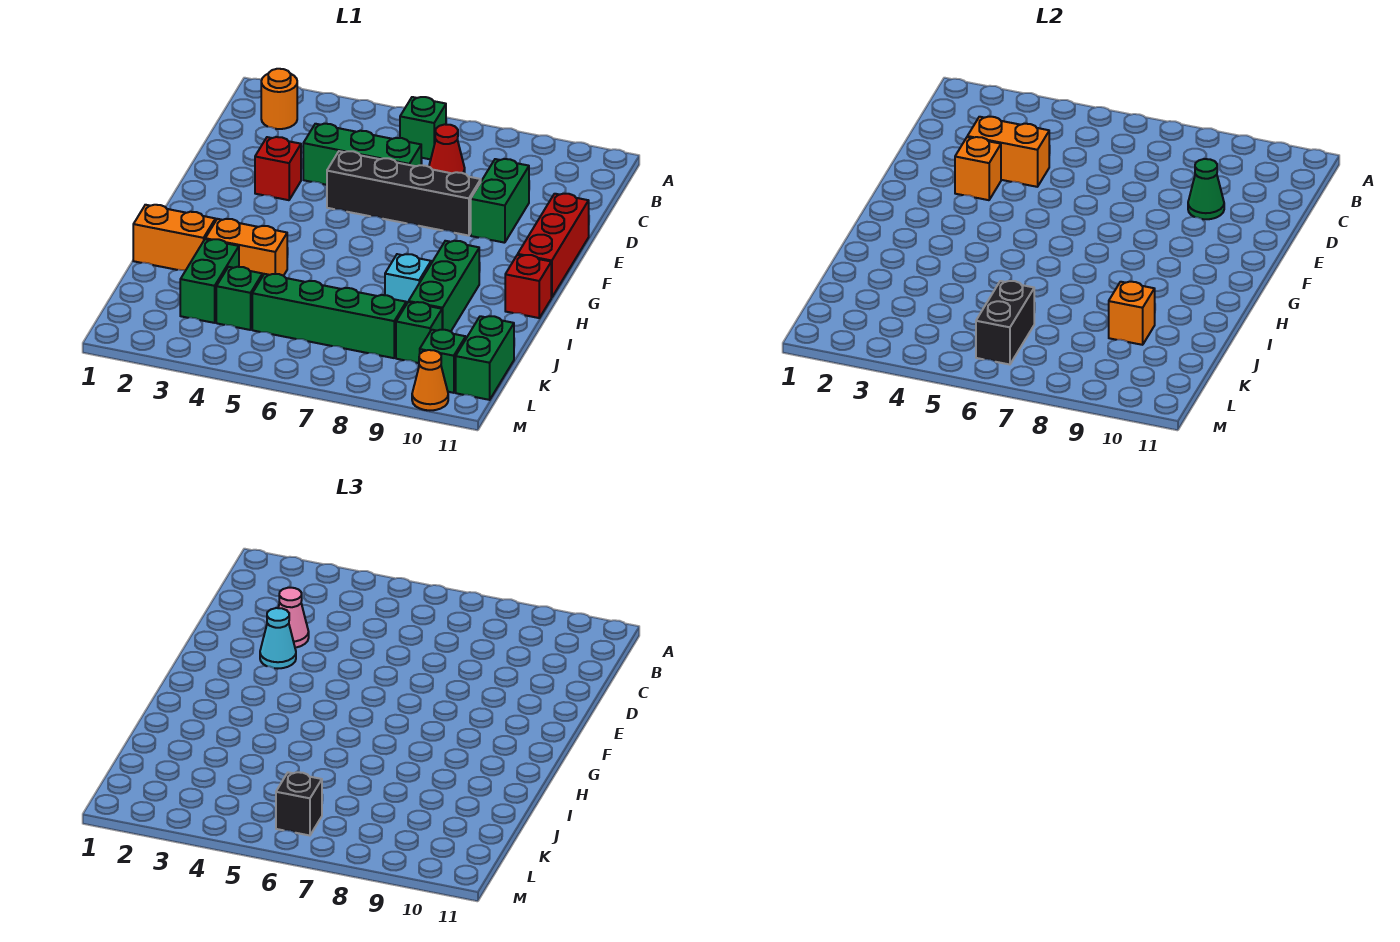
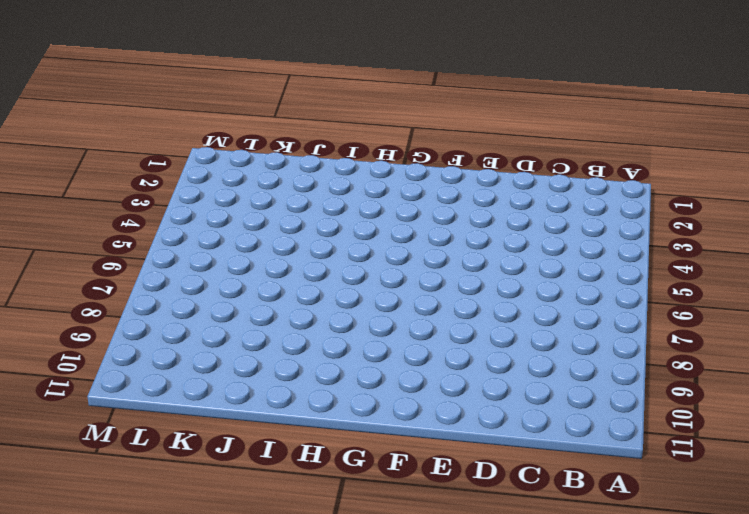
none -> orange round brick B2 level 1
none -> green brick B6 level 1
none -> red cone C7 level 1

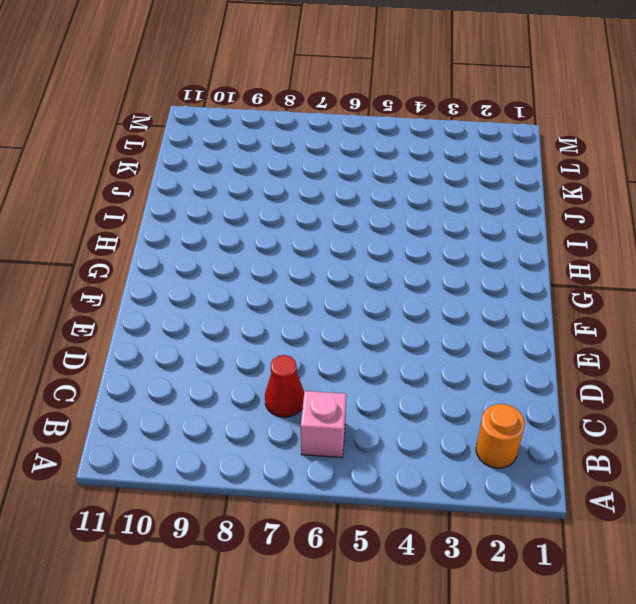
pink brick B6 level 1 -> green brick B6 level 1
none -> green brick D4:D6 level 1
none -> green brick D9:E9 level 1
none -> red brick E3 level 1

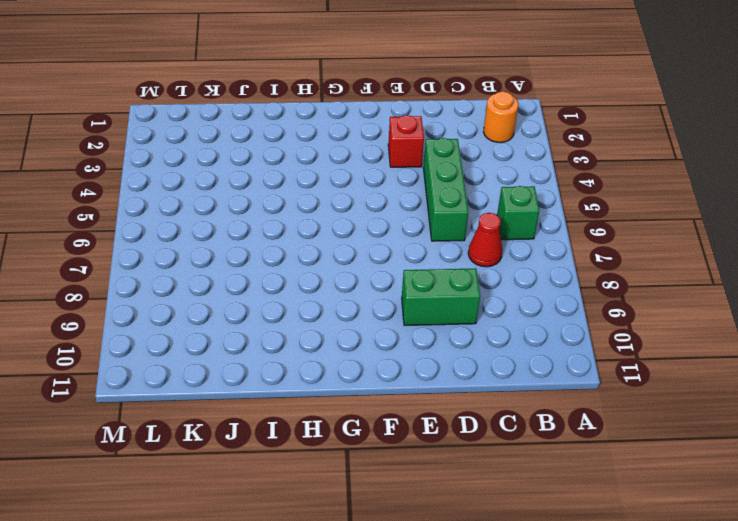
none -> black brick E5:E8 level 1
none -> red brick E11:G11 level 1
none -> green brick H9:J9 level 1

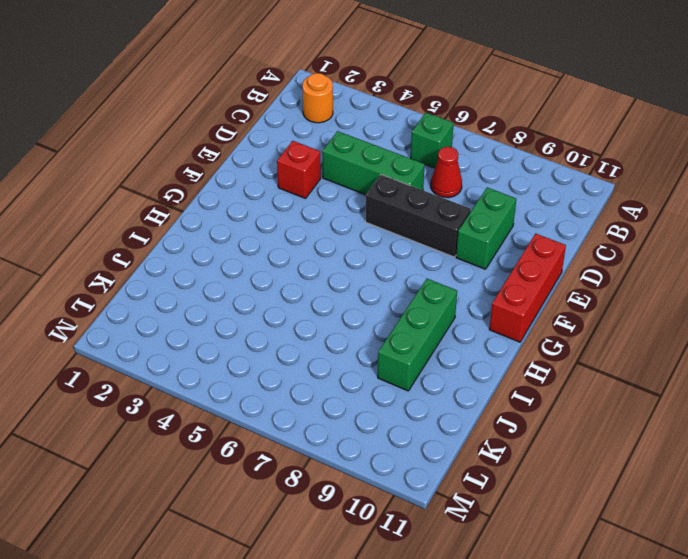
black brick E6:E8 level 1 -> black brick E5:E8 level 1
none -> red brick H11 level 1
none -> orange brick I1:I2 level 1
none -> orange brick I3:I4 level 1

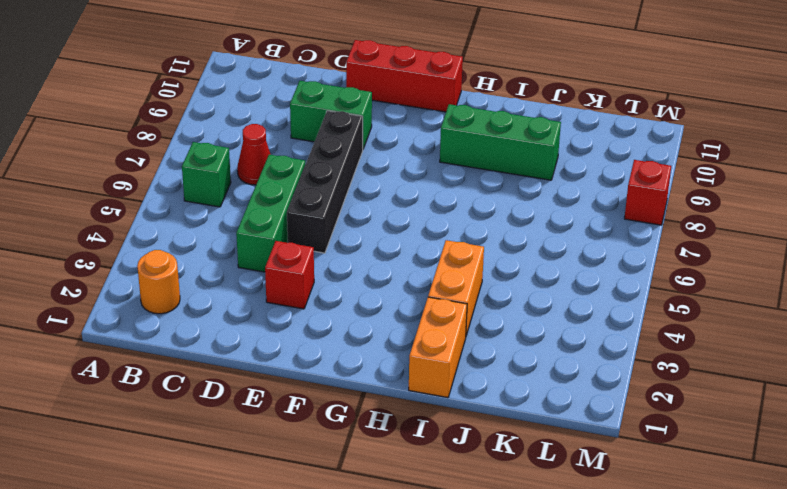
red brick M8 level 1 -> red brick H11 level 1
none -> cyan brick I8 level 1
none -> green brick J3:K3 level 1
none -> green brick K4 level 1

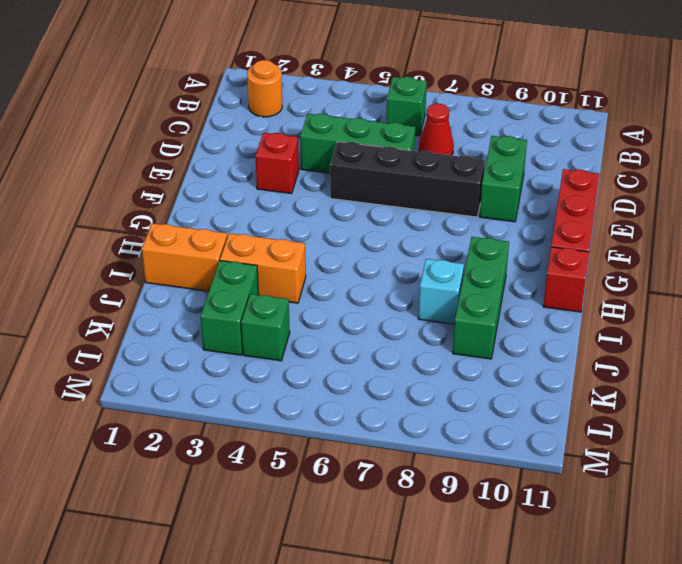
none -> green brick K5:K8 level 1
none -> green brick K9 level 1
none -> green brick K11:L11 level 1

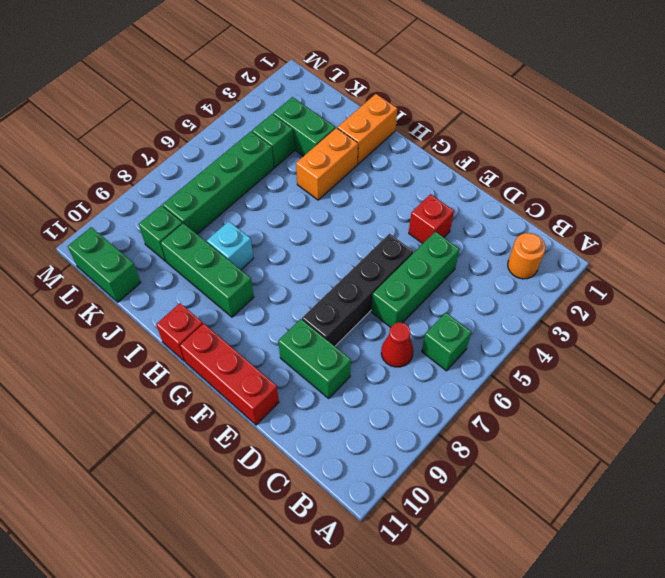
none -> green brick L10 level 1
none -> orange cone M10 level 1
none -> orange brick D3:D4 level 2

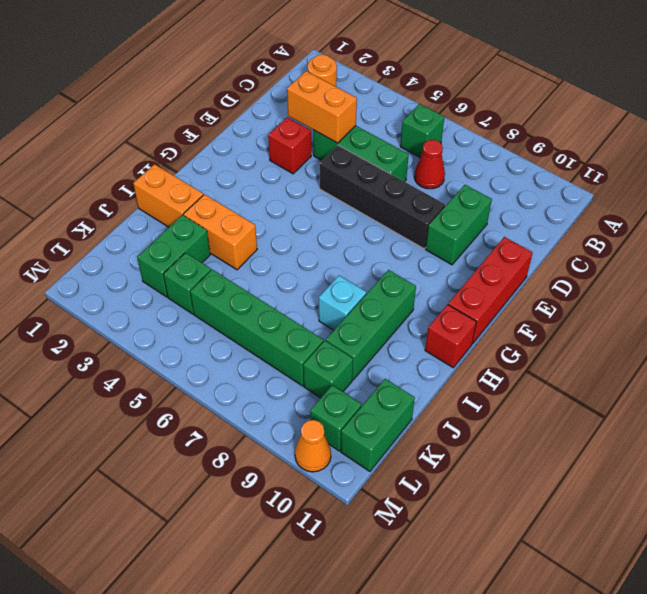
none -> green cone D9 level 2
none -> orange brick E3 level 2
none -> orange brick J9 level 2

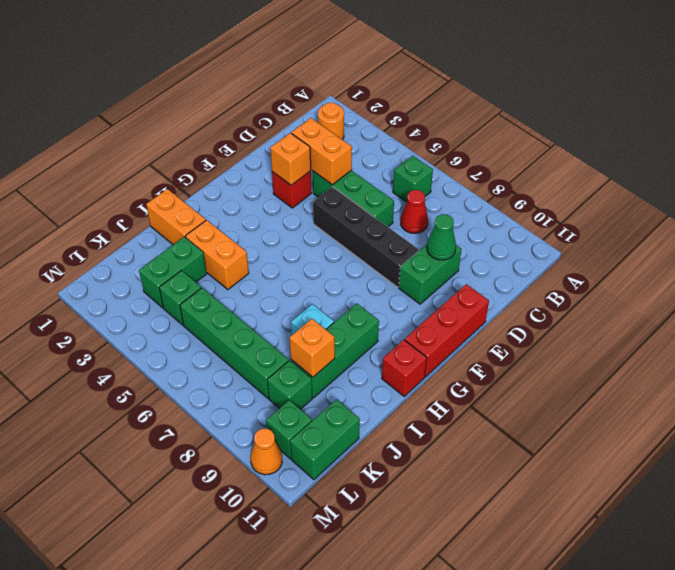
none -> black brick K6:L6 level 2
none -> pink cone D3 level 3
none -> cyan cone E3 level 3

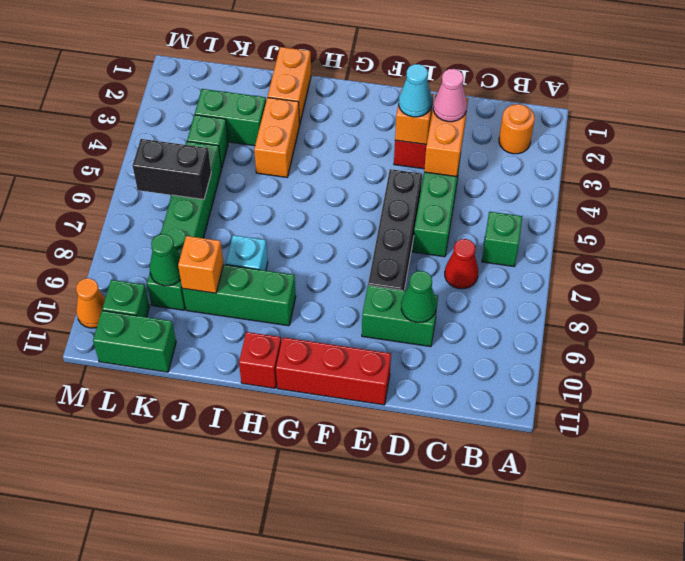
green cone K9 level 2 -> none
none -> black brick L6 level 3

